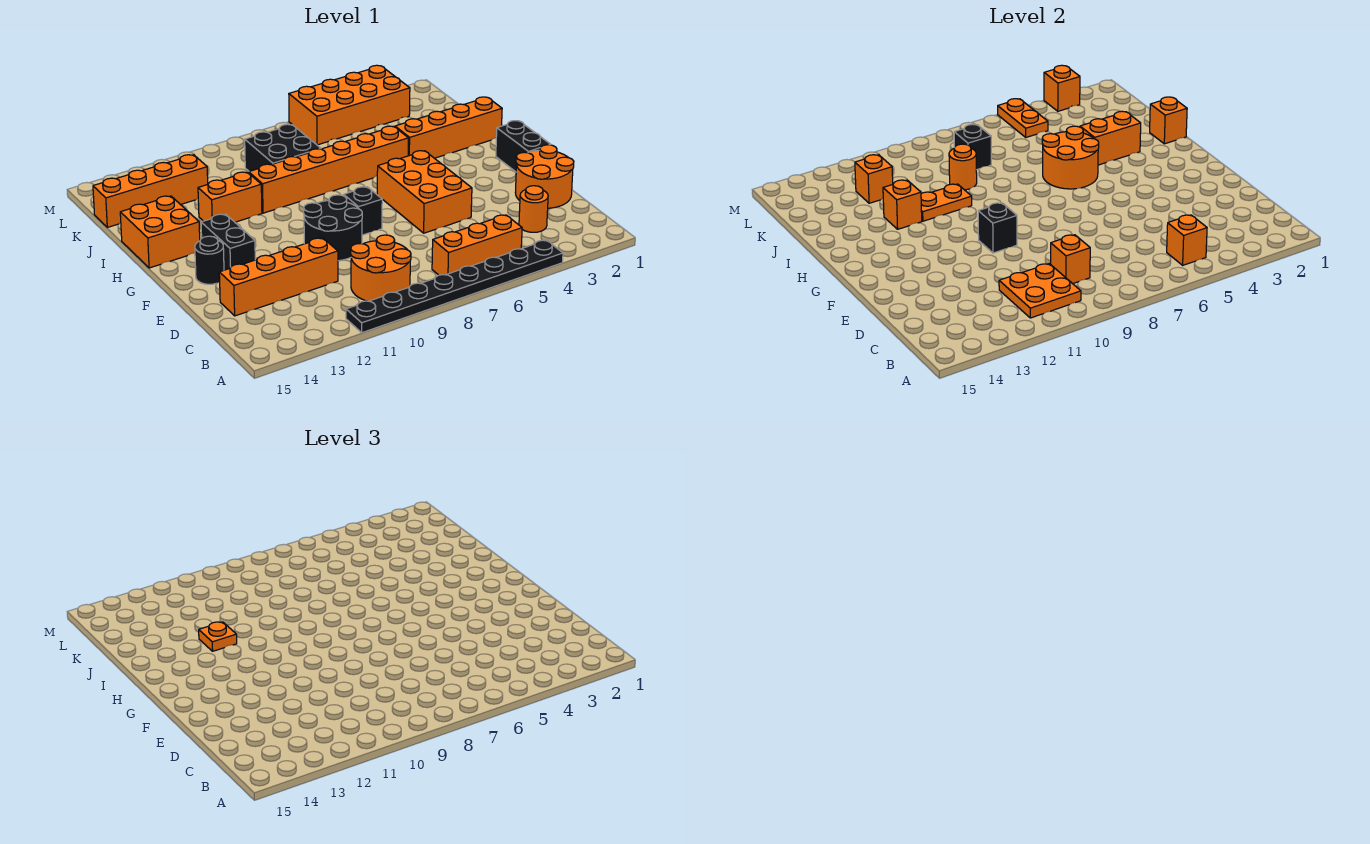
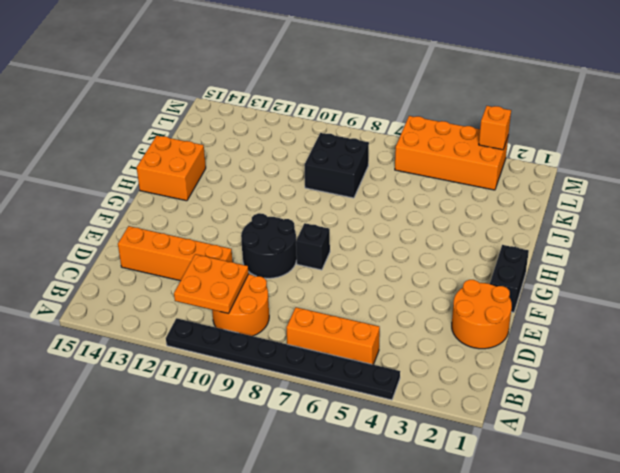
none -> orange round brick C3 level 1
none -> orange brick E5:G6 level 1
none -> black brick F13:G13 level 1
none -> black round brick F14 level 1

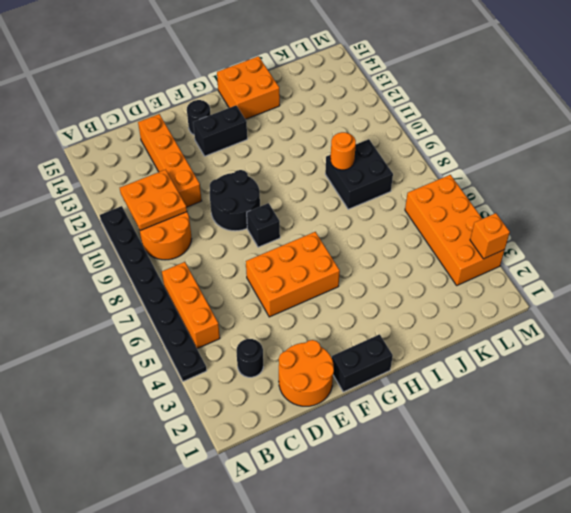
black round brick C3 level 1 -> orange round brick C3 level 1
none -> orange brick I1:I4 level 1
none -> orange brick I5:I10 level 1
none -> orange brick I11:I12 level 1
none -> orange brick K12:K15 level 1

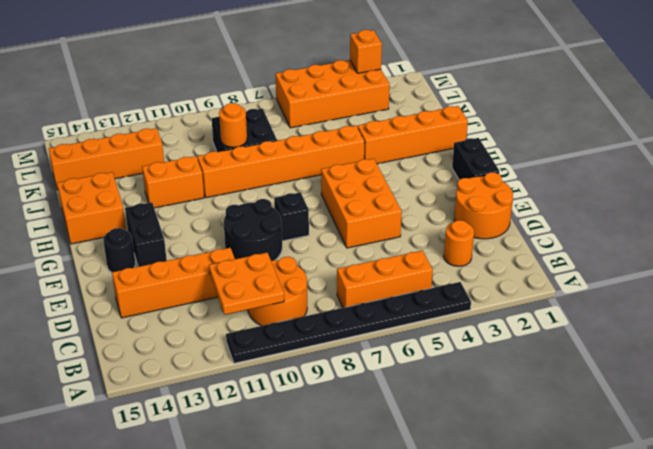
none -> orange brick B5 level 2
none -> orange brick C9 level 2
none -> black brick F10 level 2
none -> orange round brick H5:I6 level 2

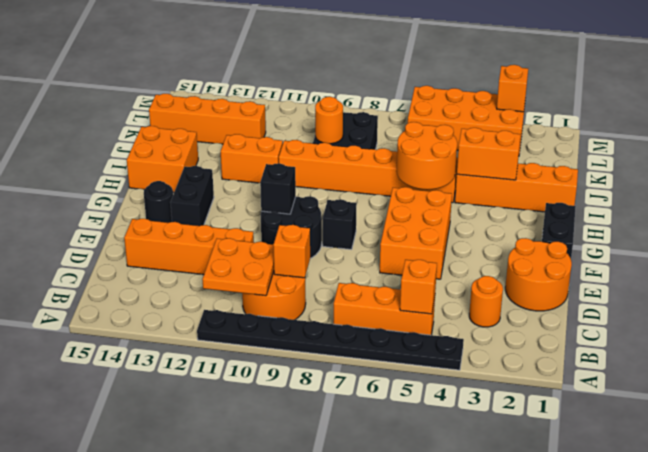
none -> orange brick I1 level 2
none -> orange plate I10:I11 level 2
none -> orange brick I12 level 2
none -> black brick K8 level 2

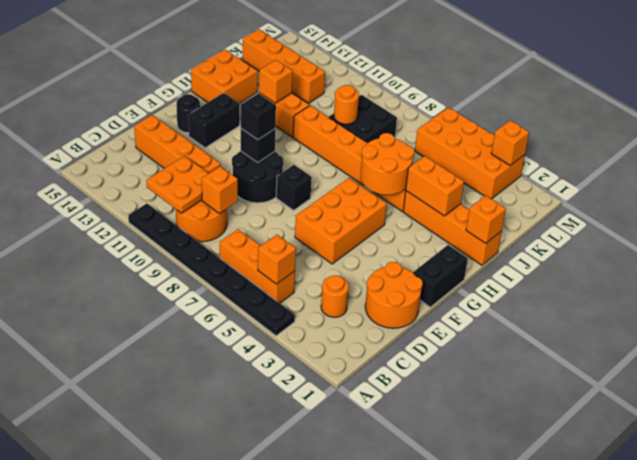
black brick F10 level 3 -> black brick K8 level 2
none -> orange plate I10:I11 level 2
none -> orange brick K12 level 2
none -> orange plate L5:M5 level 2
none -> orange plate I12 level 3

